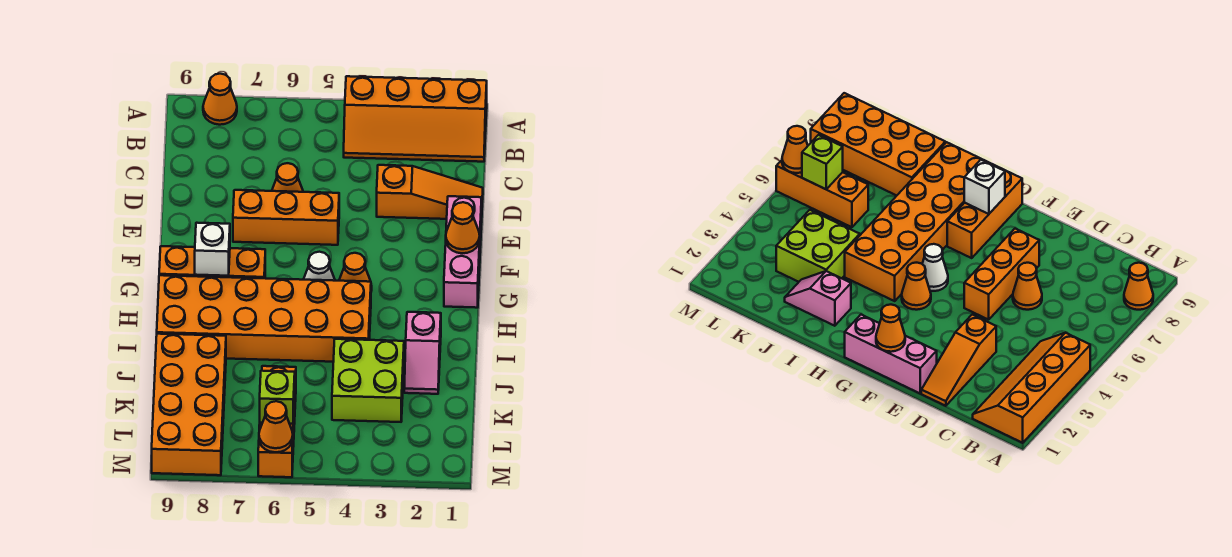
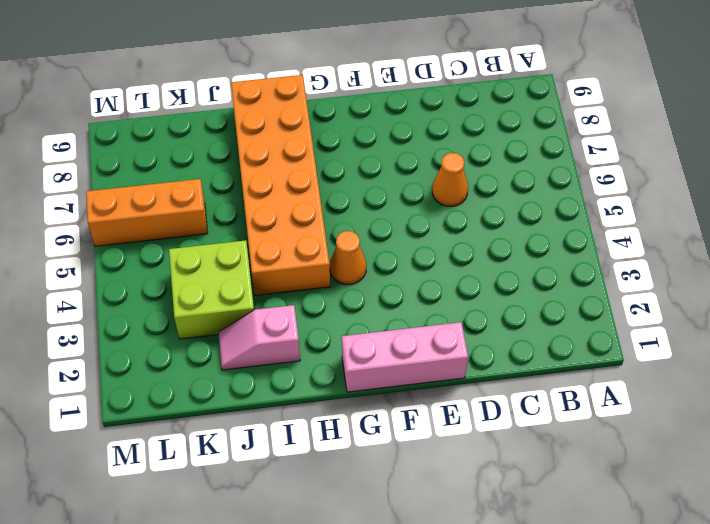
none -> orange slope A1:B4 level 1 top A
none -> orange cone A8 level 1
none -> orange slope D1:D3 level 1 top 3

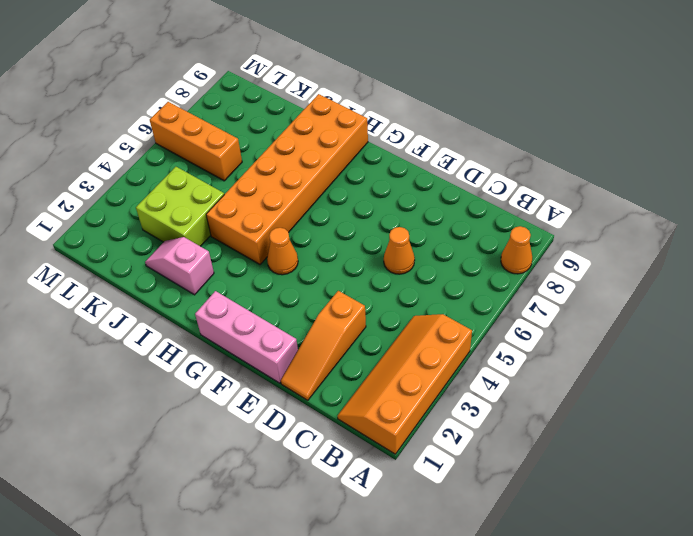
none -> orange brick E5:E7 level 1
none -> white cone G5 level 1
none -> orange brick G7:G9 level 1

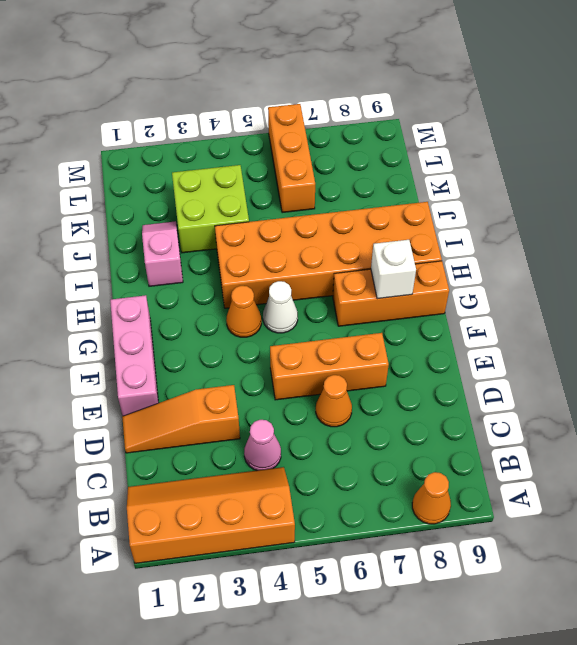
pink cone C4 level 1 -> none
none -> orange brick J8:M9 level 1
none -> orange cone F1 level 2
none -> lime brick L6 level 2

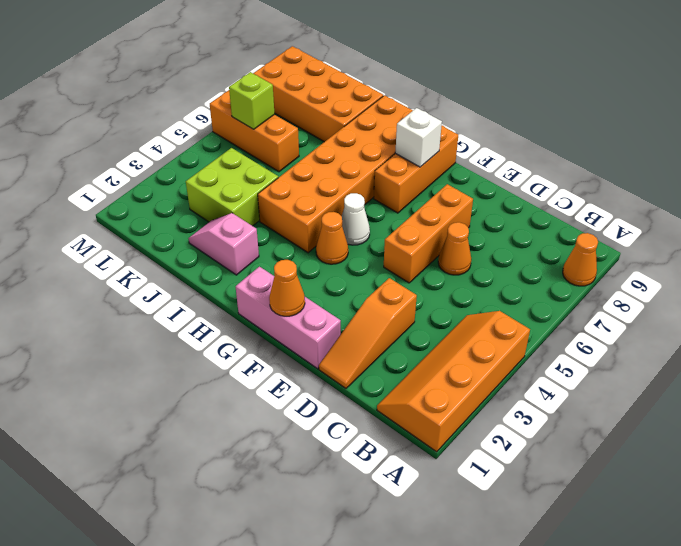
none -> orange cone M6 level 2

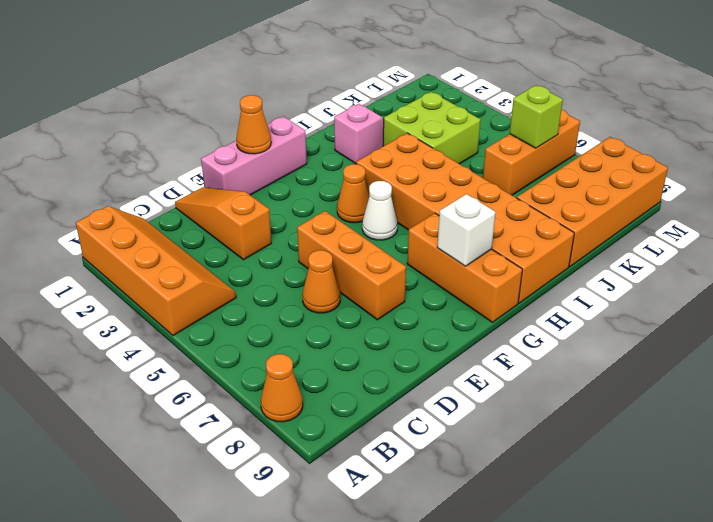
none -> orange cone M6 level 2

